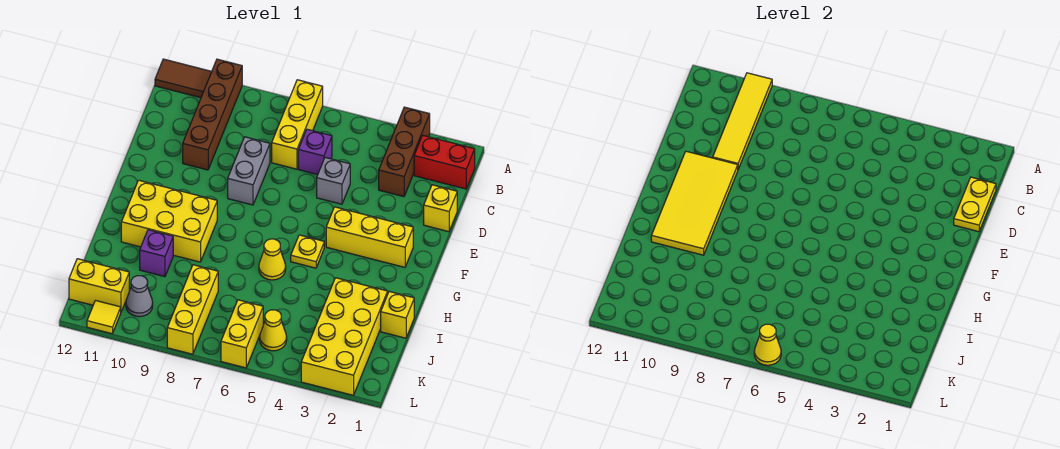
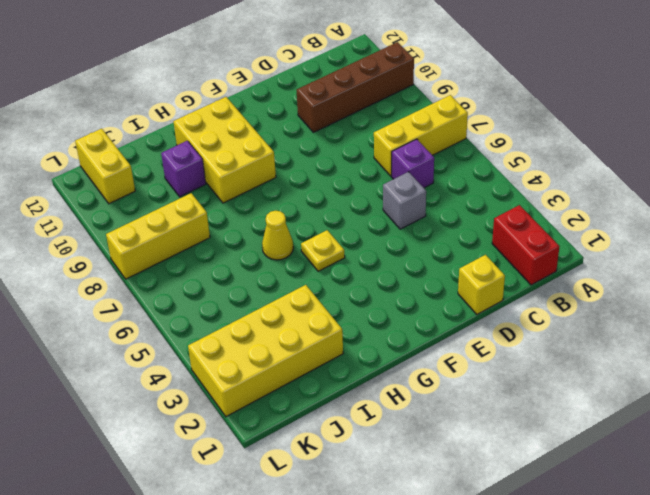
none -> brown brick A3:C3 level 1
none -> brown tile A11:A12 level 1
none -> grey brick D8:E8 level 1

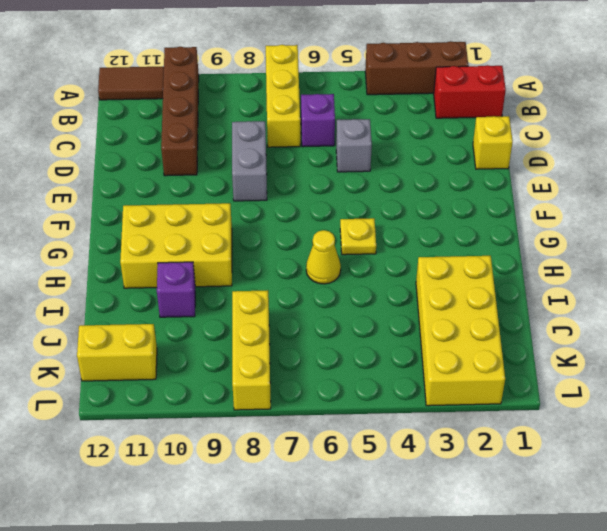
brown brick A2:A4 level 1 -> brown brick A3:C3 level 1
none -> yellow brick F2:F4 level 1
none -> yellow brick I1 level 1
none -> yellow cone K5 level 1

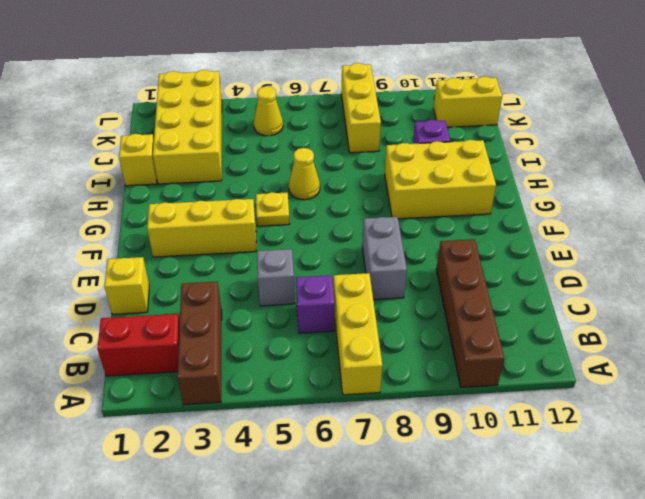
none -> brown tile A11:A12 level 1
none -> yellow brick K6:L6 level 1
none -> grey cone K10 level 1

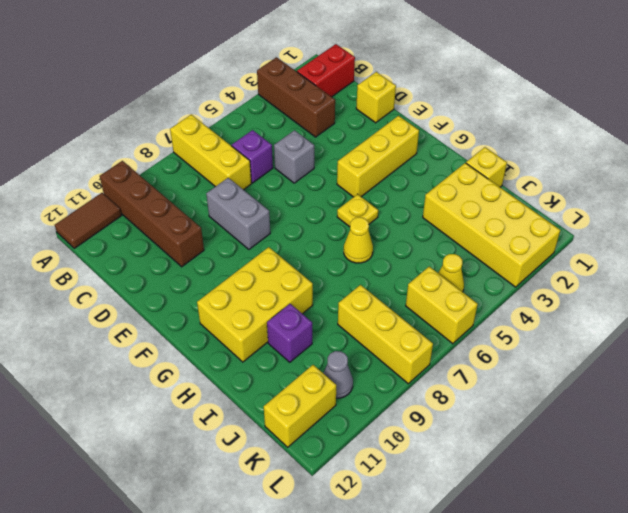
none -> yellow tile L11 level 1
none -> yellow tile A10:D10 level 2
none -> yellow plate C1:D1 level 2

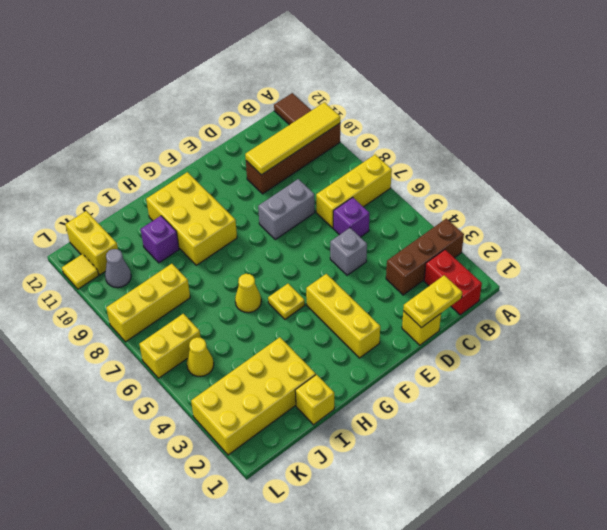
none -> yellow tile E10:H11 level 2
none -> yellow cone L6 level 2

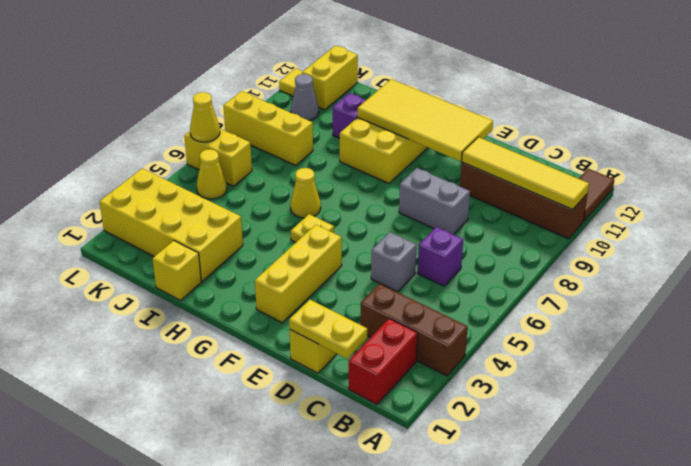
none -> yellow brick A7:C7 level 1

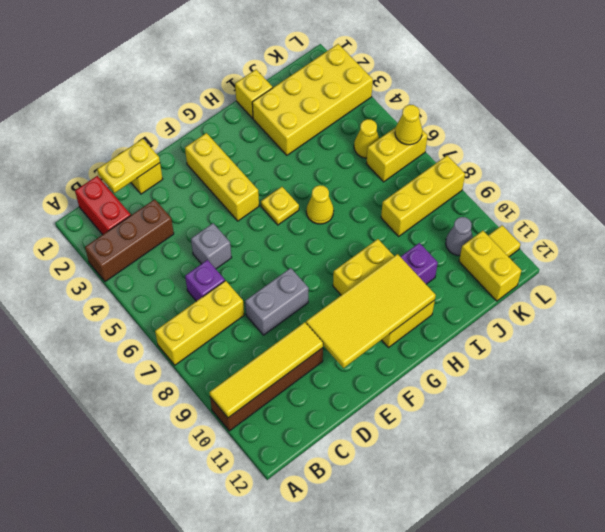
none -> brown tile A11:A12 level 1

